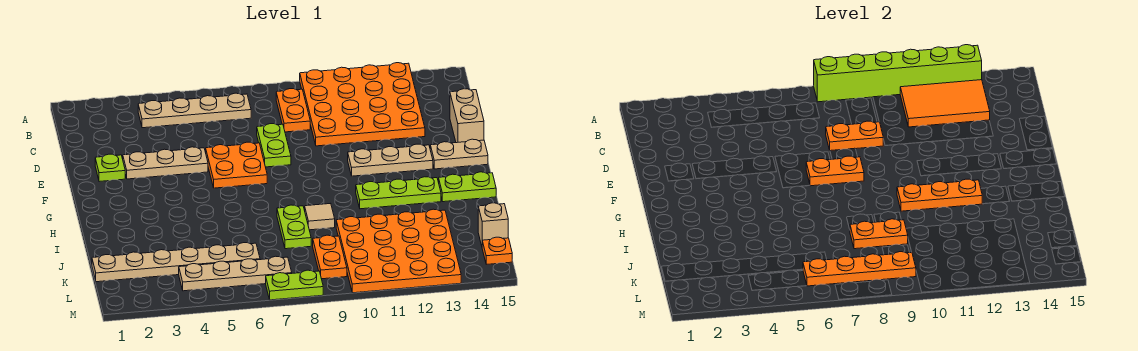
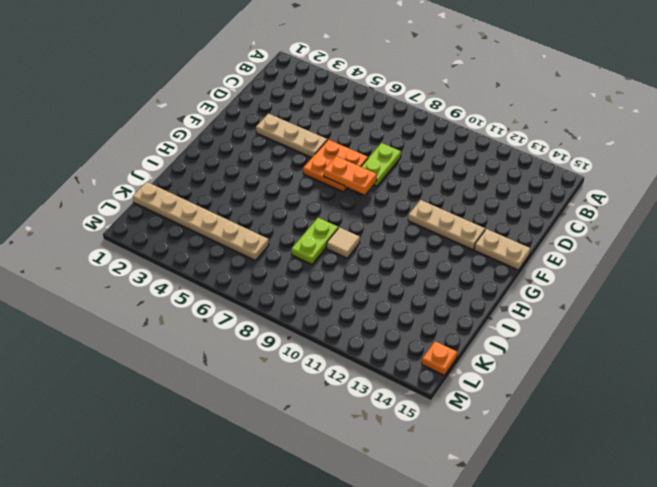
none -> orange plate A10:D13 level 1
none -> tan plate B4:B7 level 1
none -> orange plate B9:C9 level 1

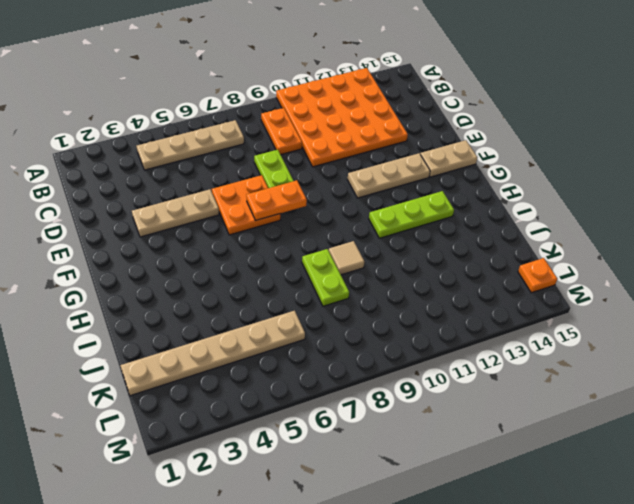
none -> tan brick D15:E15 level 1
none -> lime plate E2 level 1
none -> lime plate H14:H15 level 1

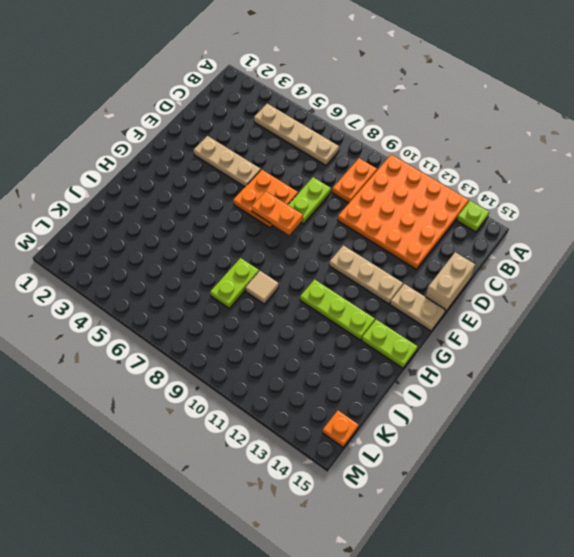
lime plate A14 level 1 -> lime plate E2 level 1
none -> orange plate J10:M13 level 1
none -> tan plate K1:K6 level 1
none -> orange plate K9:L9 level 1

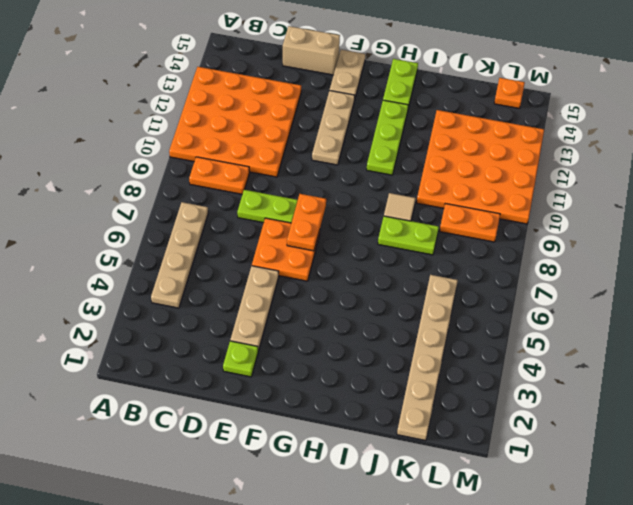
none -> tan brick K15 level 1
none -> tan plate L4:L7 level 1
none -> lime plate M7:M8 level 1

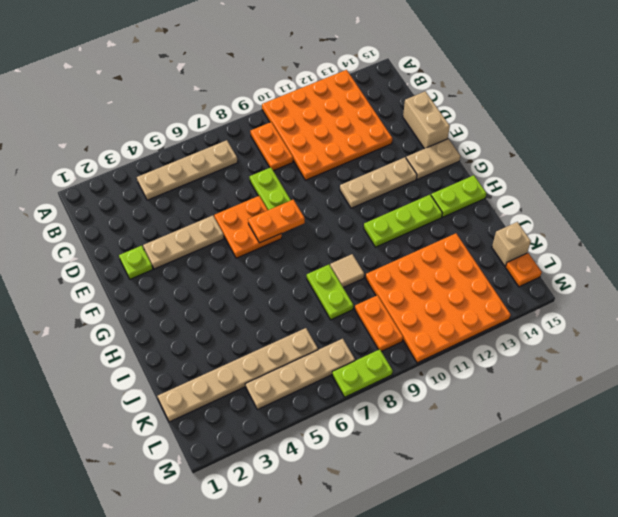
none -> lime brick A8:A13 level 2
none -> orange tile B11:C13 level 2
none -> orange plate D8:D9 level 2

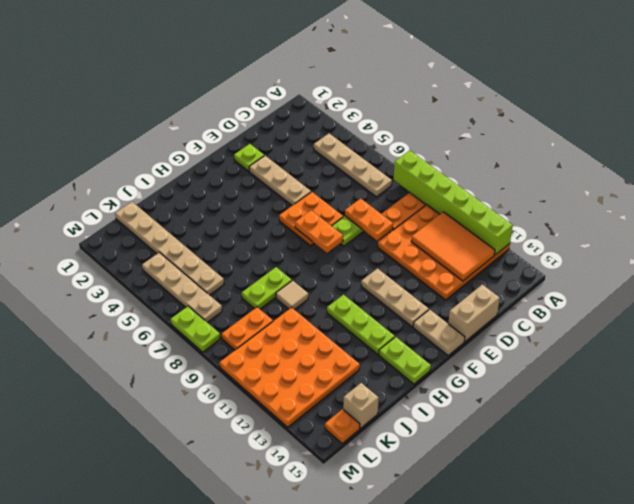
none -> orange plate H10:H12 level 2
none -> orange plate J8:J9 level 2
none -> orange plate L6:L9 level 2

